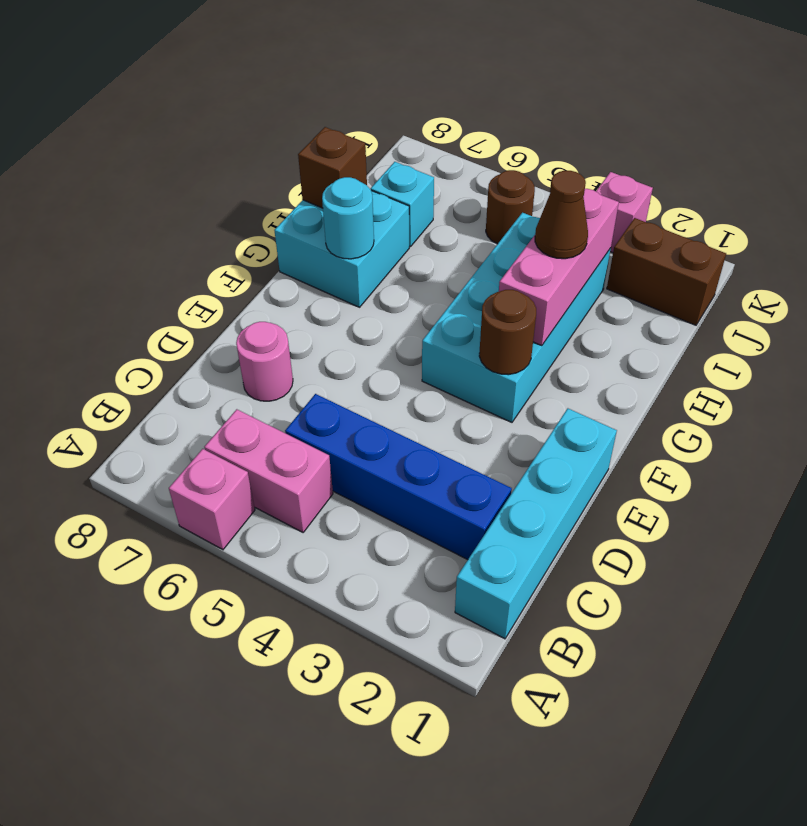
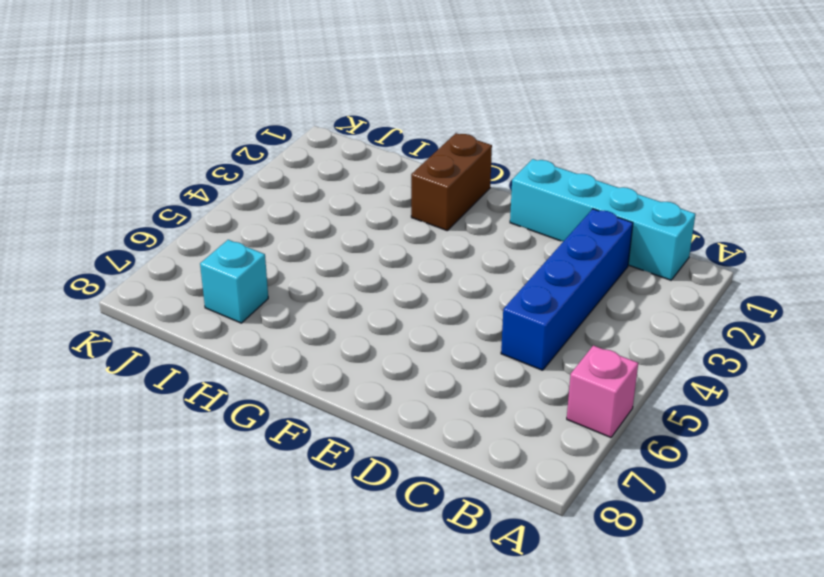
brown brick G1:G2 level 1 -> brown brick J1:J2 level 1
none -> pink brick B5:B6 level 1
none -> pink round brick D7 level 1
none -> cyan brick F3:I4 level 1

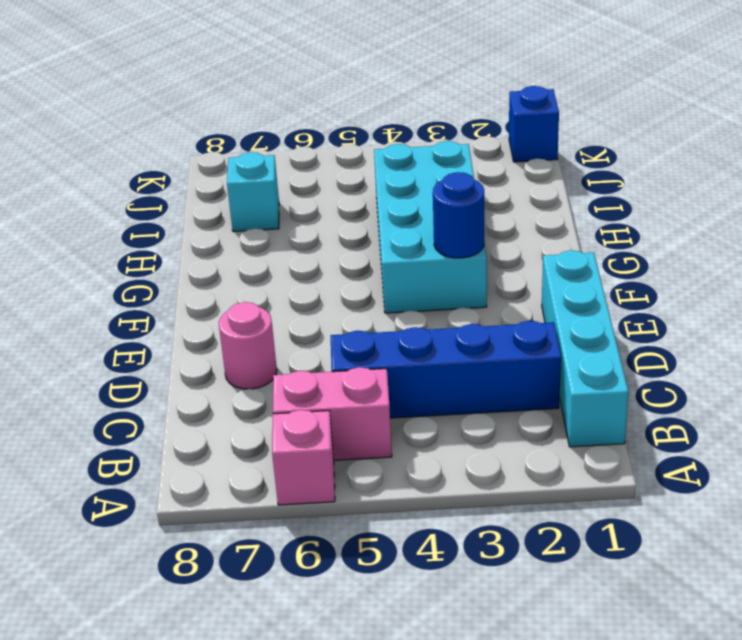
blue round brick F3 level 2 -> brown round brick F3 level 2
blue brick K1 level 1 -> none
none -> cyan brick G7:H8 level 1
none -> brown brick J1:J2 level 1
none -> brown round brick J5 level 1

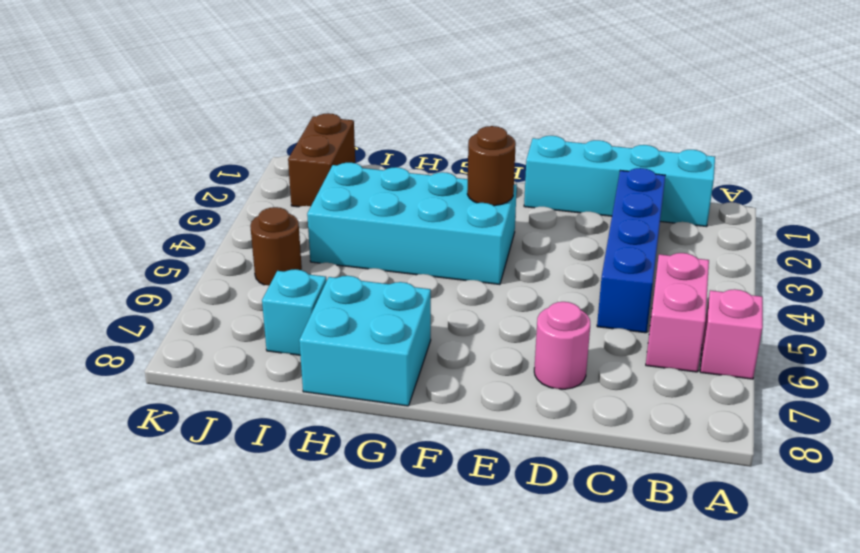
none -> pink brick K3 level 1
none -> pink brick G3:I3 level 2
none -> cyan round brick G7 level 2

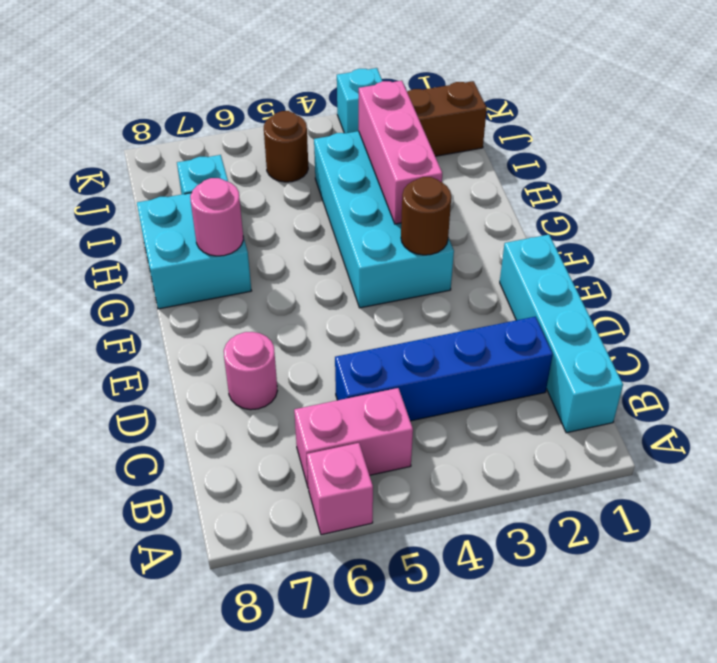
pink round brick G7 level 2 -> cyan round brick G7 level 2
cyan brick K3 level 1 -> pink brick K3 level 1
none -> brown brick H8 level 2
none -> brown cone H3 level 3

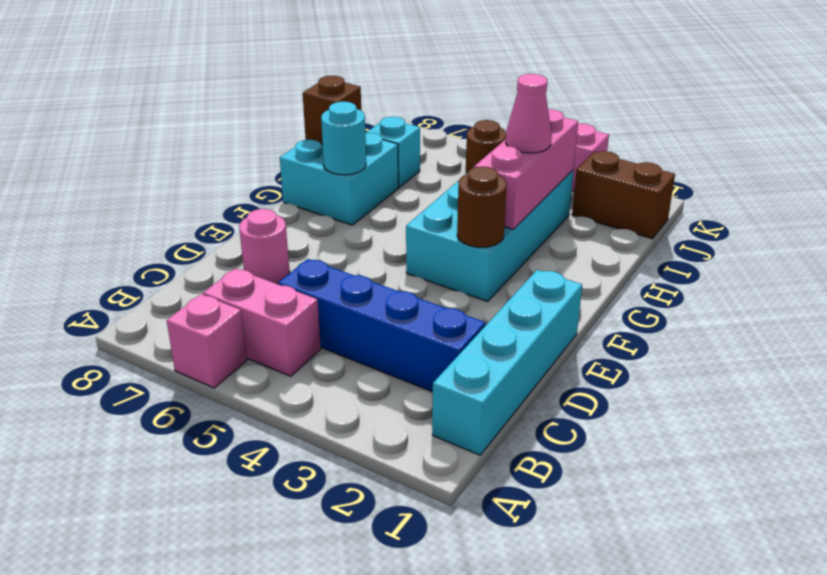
pink cone H3 level 3 -> brown cone H3 level 3

